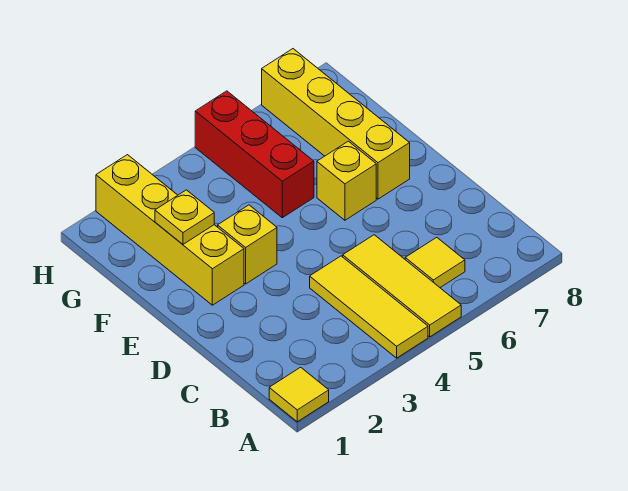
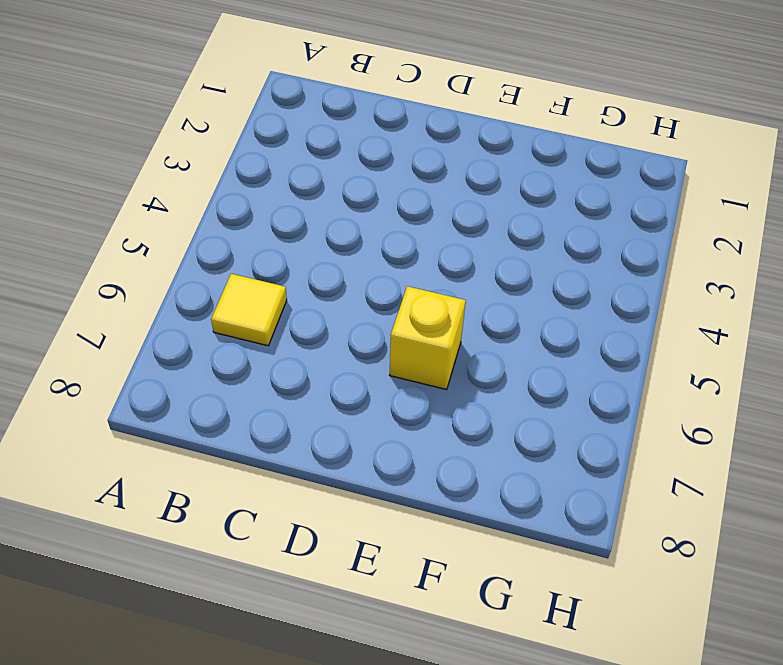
none -> yellow tile A1 level 1
none -> yellow tile A4:C4 level 1

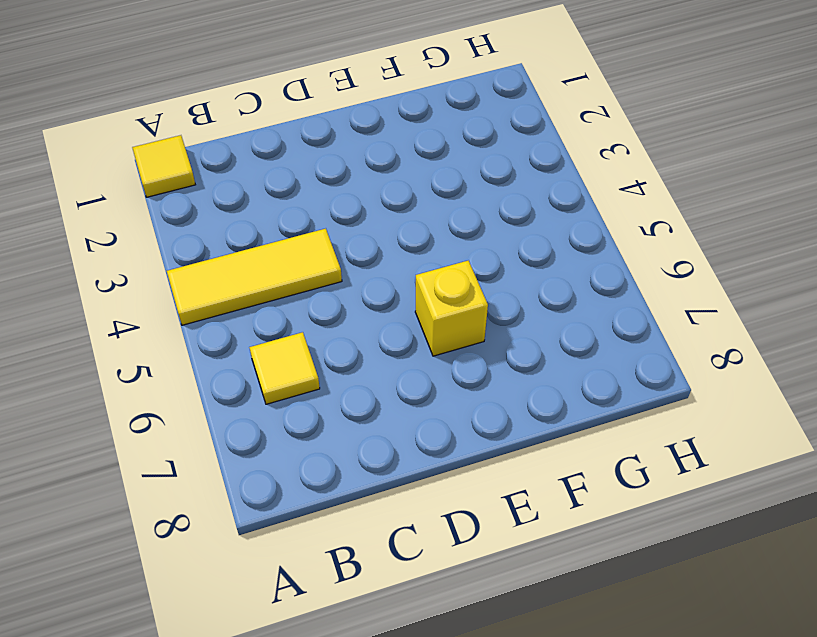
none -> yellow tile A5:C5 level 1
none -> yellow brick E2:H2 level 1

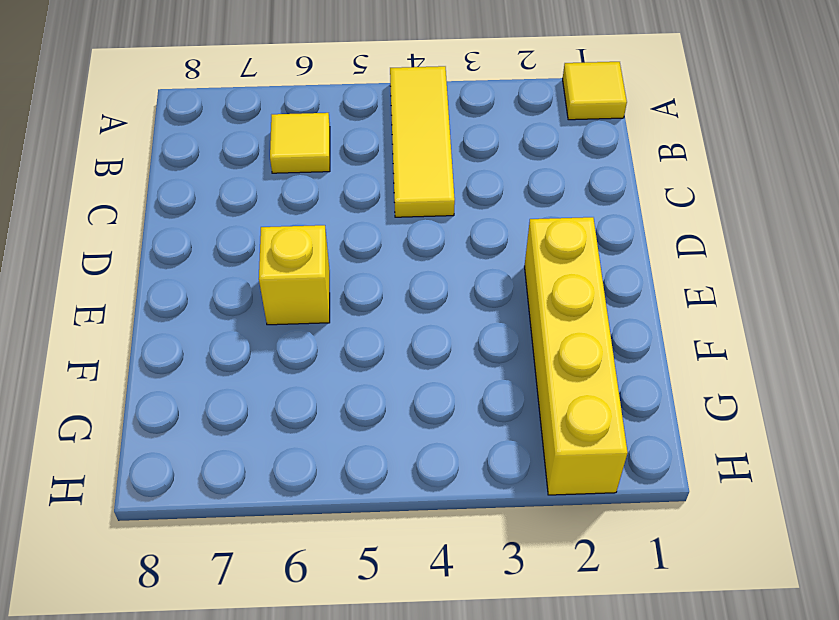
none -> yellow tile A5:C5 level 1
none -> yellow brick E3 level 1

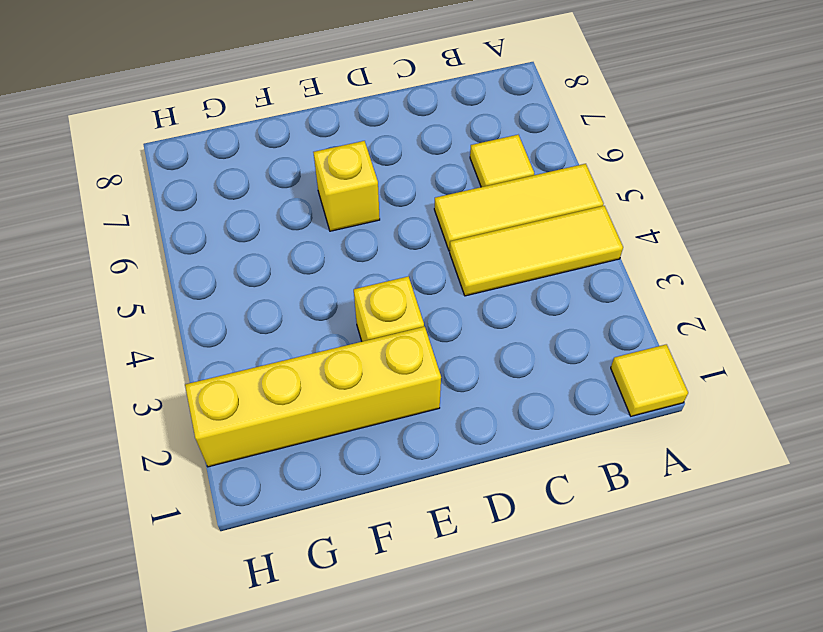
none -> yellow brick E7:H7 level 1
none -> red brick F5:H5 level 1

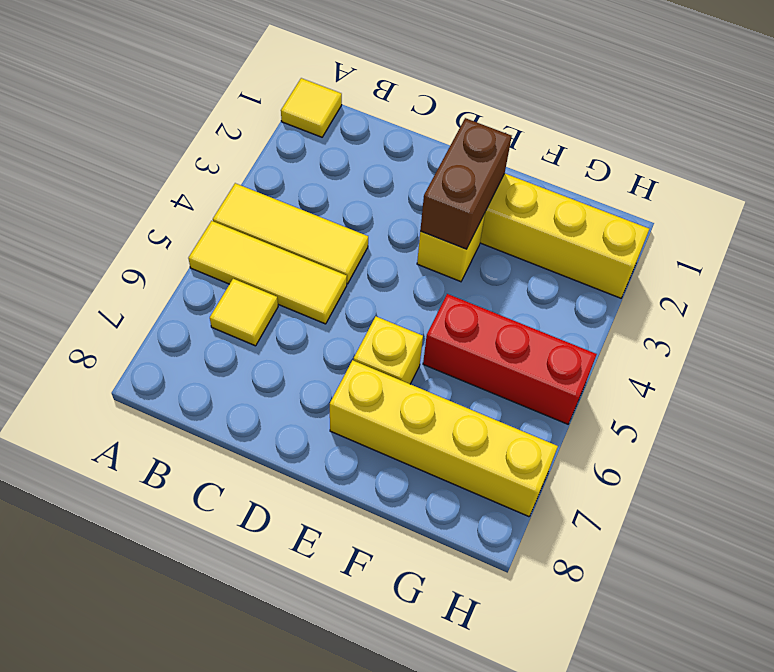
brown brick E2:E3 level 2 -> none
none -> yellow plate F2 level 2

